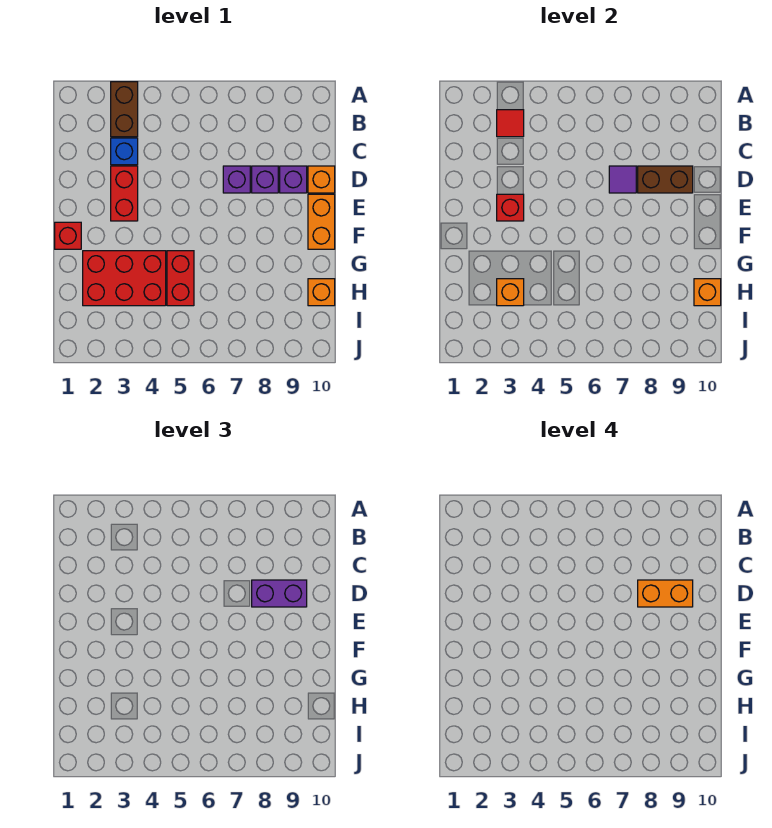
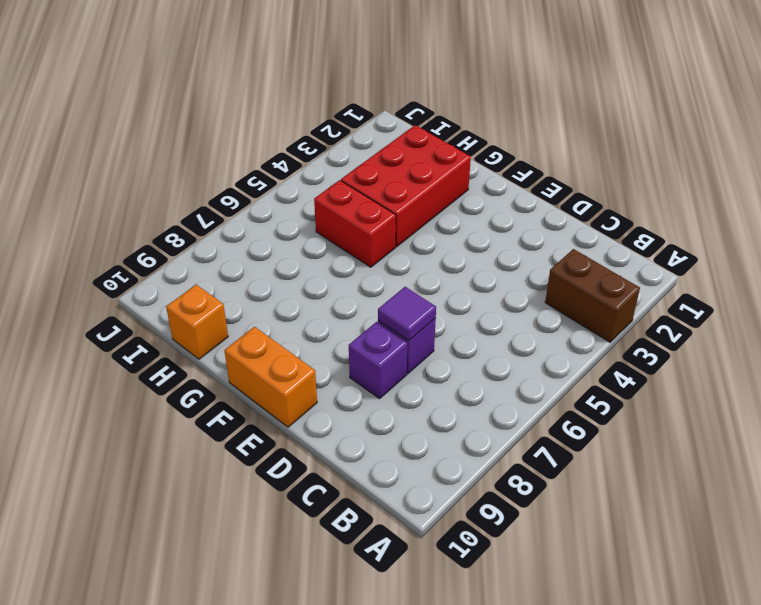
none -> blue brick C3 level 1
none -> red brick D3:E3 level 1
none -> purple brick D9 level 1

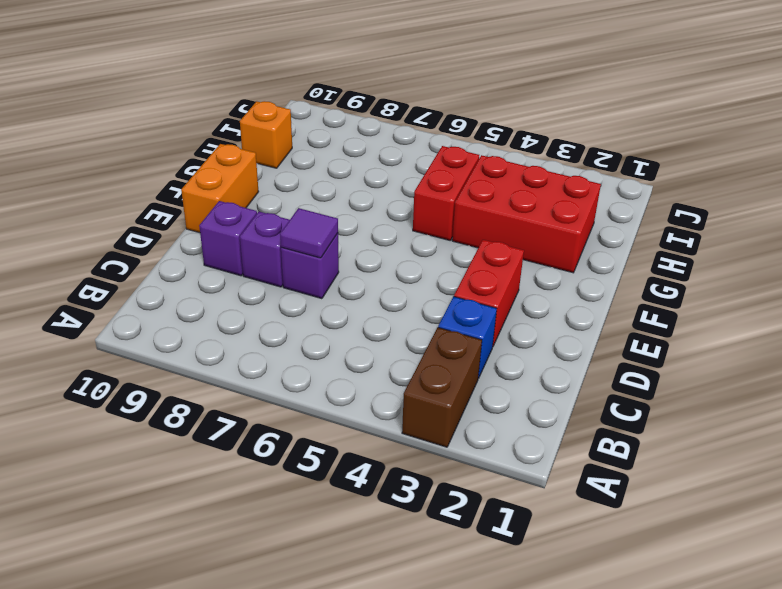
none -> orange brick D10 level 1
none -> red brick F1 level 1
none -> red tile B3 level 2

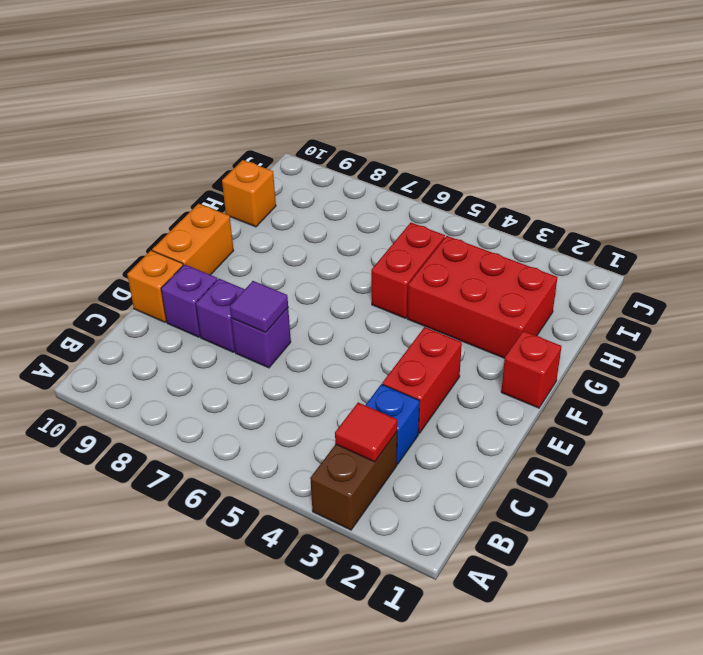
none -> brown brick D8:D9 level 2
none -> red brick E3 level 2
none -> orange brick H3 level 2

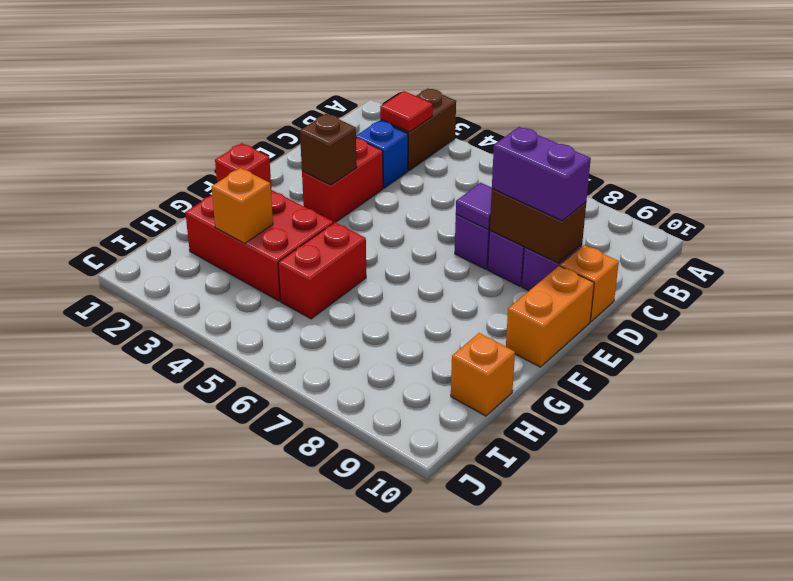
brown brick E3 level 2 -> red brick E3 level 2
none -> orange brick H10 level 2
none -> orange brick D8:D9 level 4

